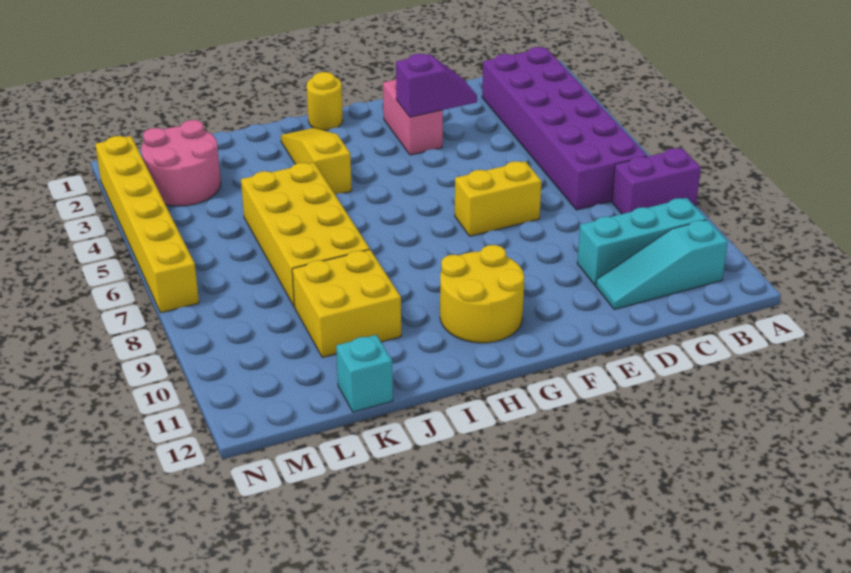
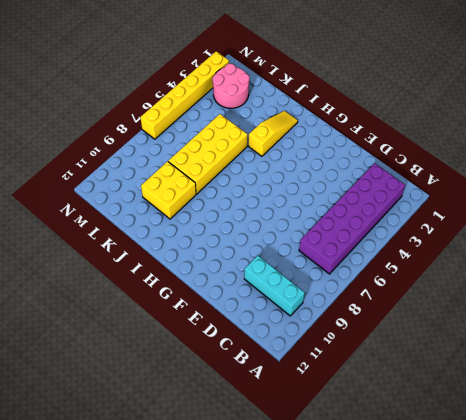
none -> purple brick A8:B8 level 1
none -> cyan slope B11:D11 level 1 top B
none -> yellow brick E7:F7 level 1

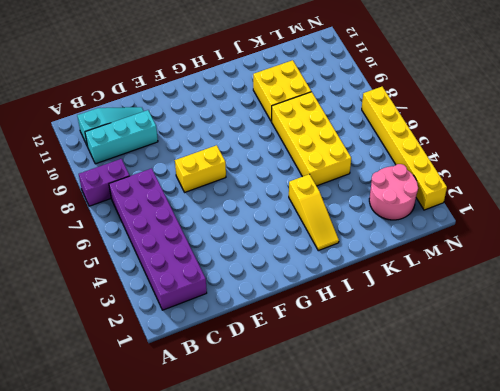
none -> pink brick F2:F3 level 1
none -> yellow round brick G10:H11 level 1
none -> yellow round brick H1 level 1

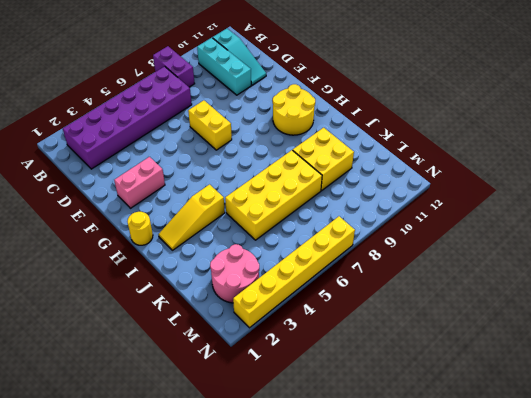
none -> cyan brick K12 level 1
none -> purple slope E3:F3 level 2 top F

